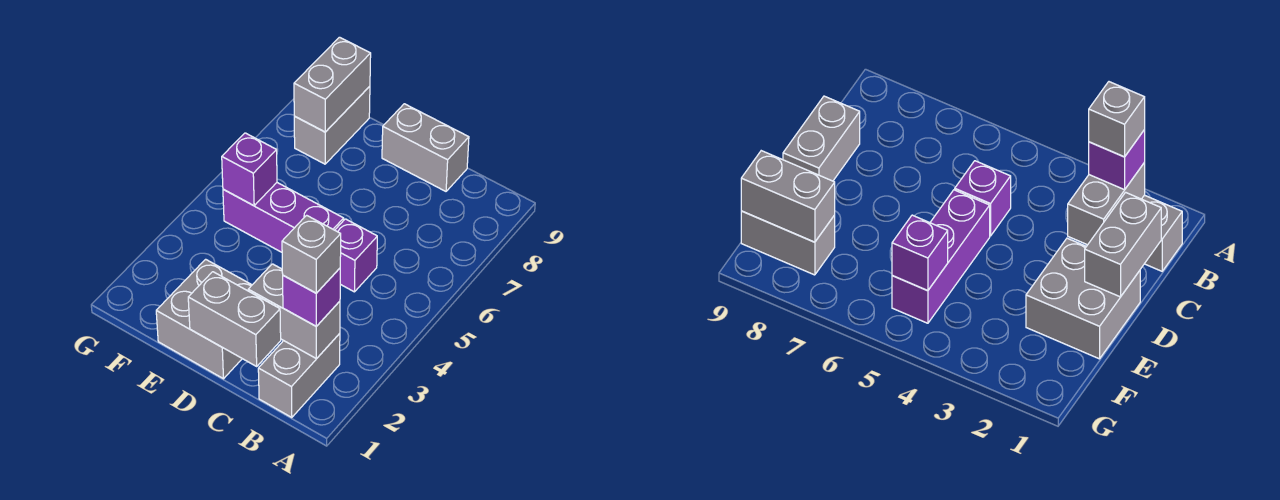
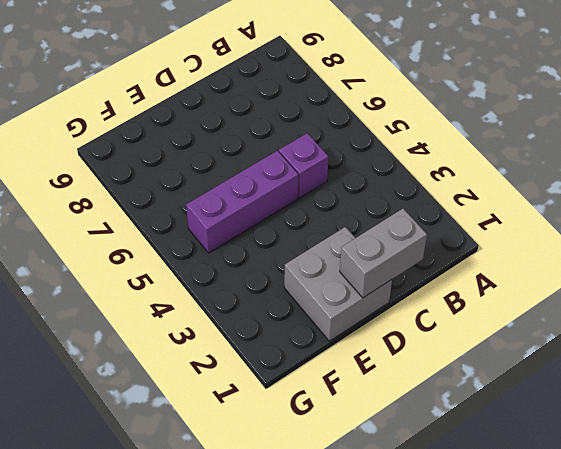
none -> grey brick B1:B2 level 1
none -> grey brick C9:D9 level 1
none -> grey brick F8:F9 level 1

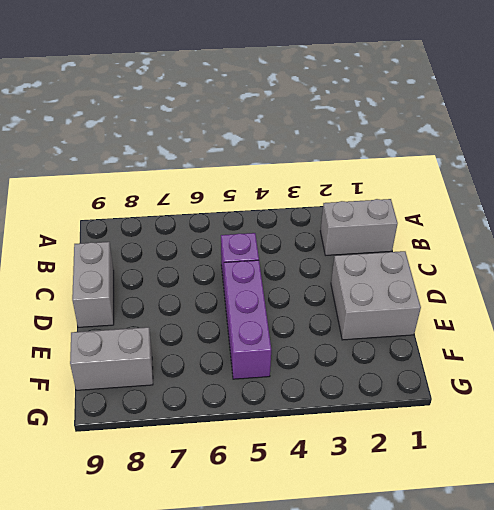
none -> grey brick B2:C2 level 2
none -> grey brick C1:D1 level 2
none -> purple brick F5 level 2

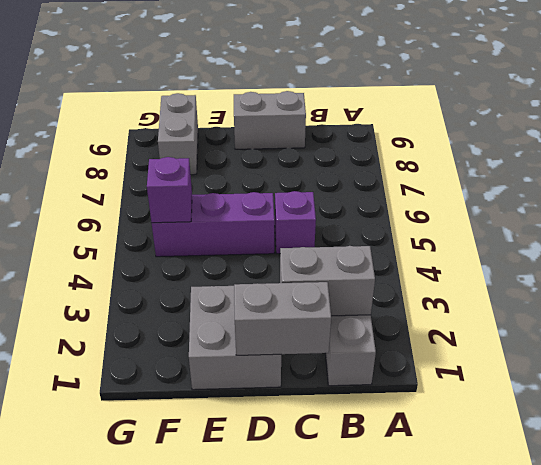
none -> grey brick F8:F9 level 2
none -> purple brick B2 level 3
none -> grey brick B2 level 4

